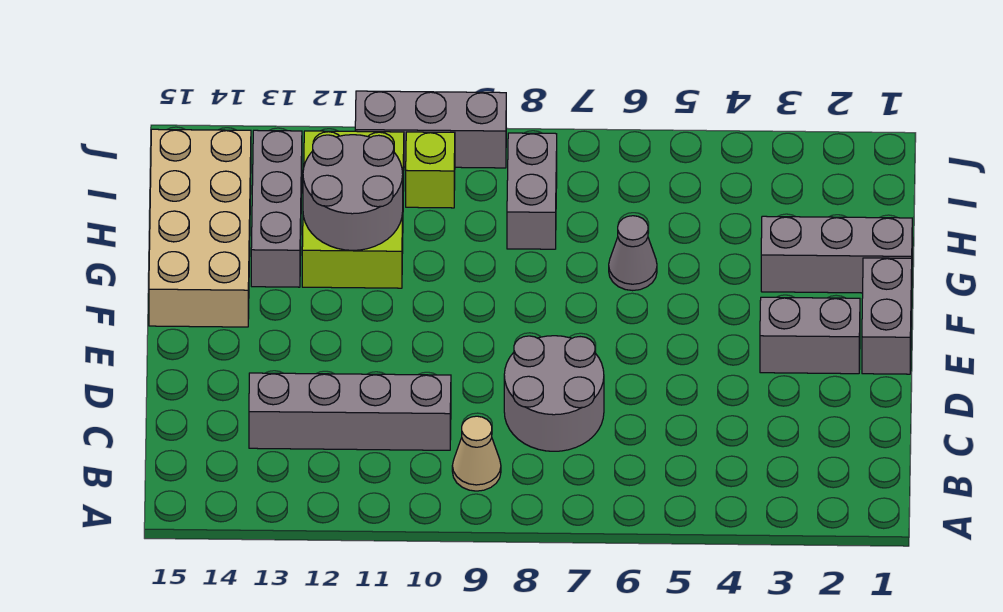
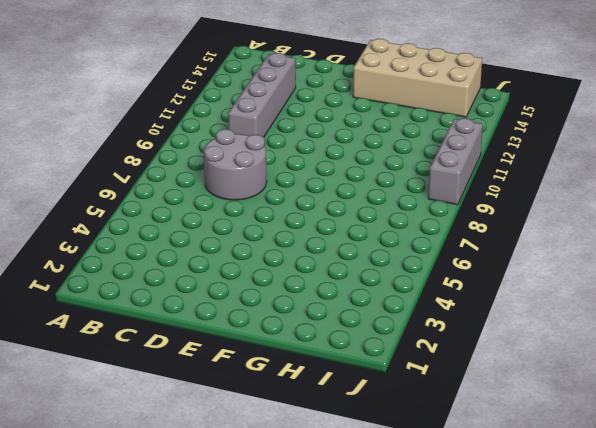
none -> tan cone B9 level 1
none -> grey brick E1:F1 level 1
none -> grey brick E2:E3 level 1

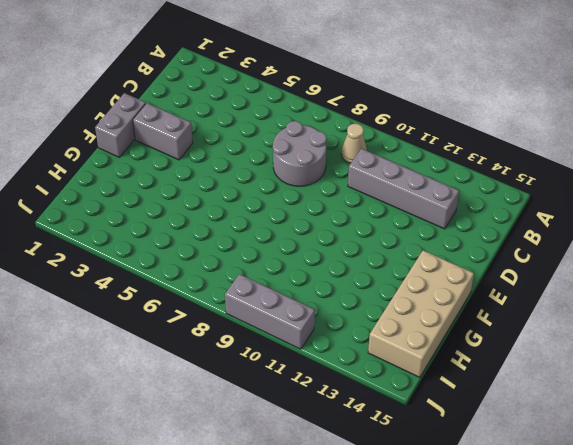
none -> grey brick G1:G3 level 1
none -> grey cone G6 level 1
none -> lime brick G11:I12 level 1

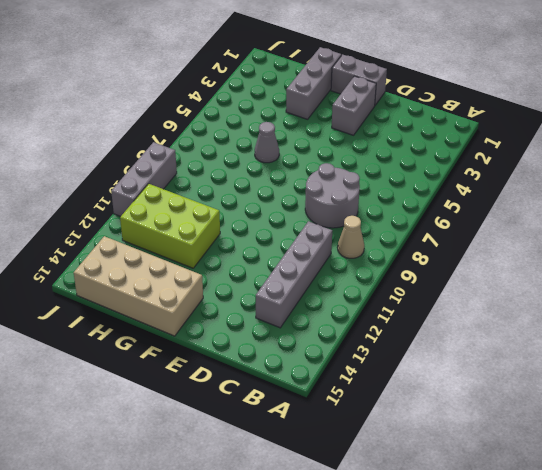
none -> grey brick G13:I13 level 1
none -> grey brick H8:I8 level 1
none -> lime brick I10 level 1

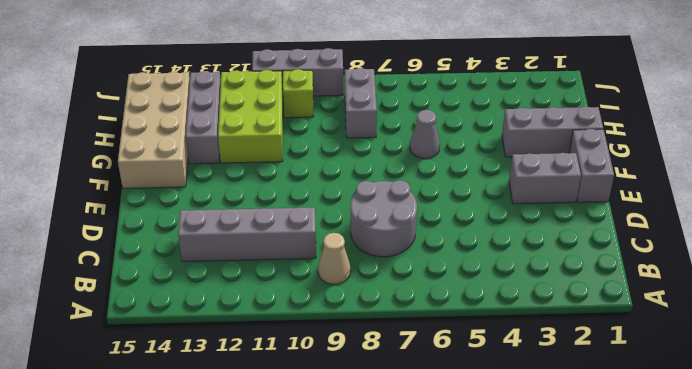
none -> grey round brick G11:H12 level 2

